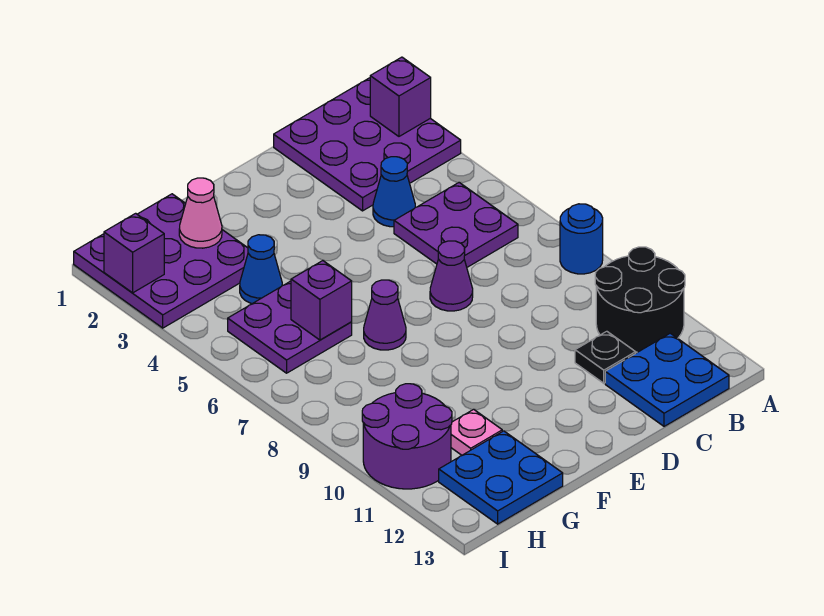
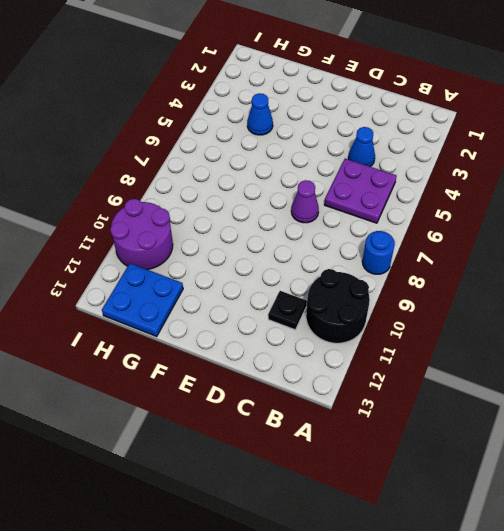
none -> purple plate A1:C3 level 1
none -> blue plate B12:C13 level 1
none -> purple cone F7 level 1

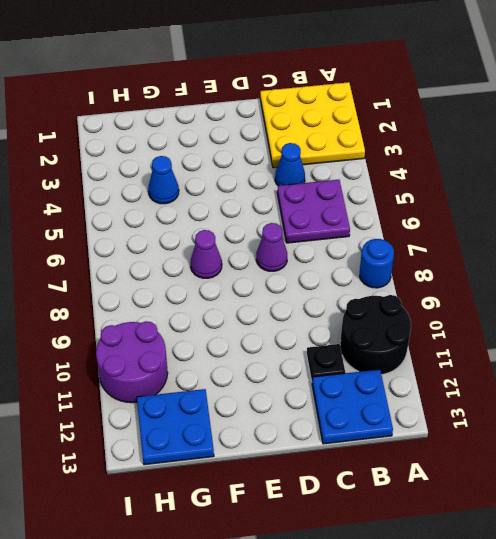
yellow plate A1:C3 level 1 -> purple plate A1:C3 level 1
none -> purple plate G1:I3 level 1
none -> purple plate G5:H6 level 1
none -> pink plate G11 level 1

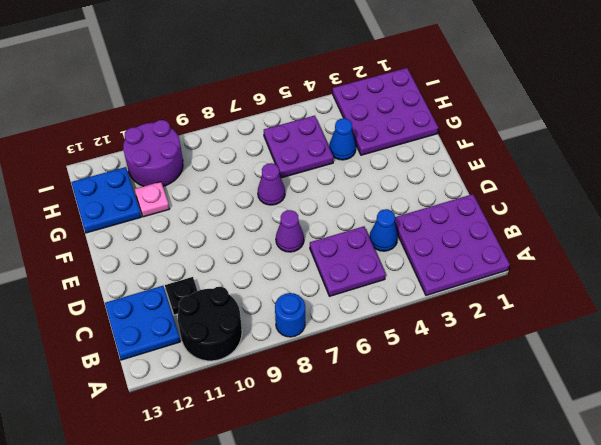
none -> purple brick A2 level 2
none -> pink cone G2 level 2
none -> purple brick G6 level 2

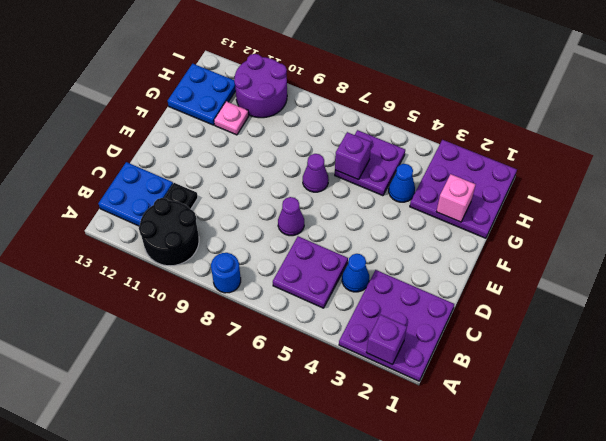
pink brick G2 level 2 -> pink cone G2 level 2
none -> purple brick I2 level 2

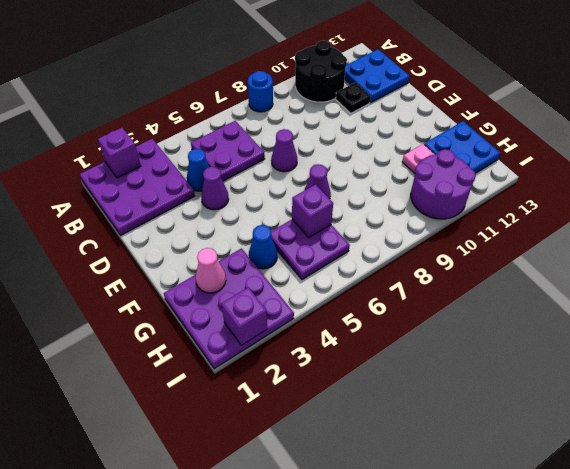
purple cone D4 level 1 -> none

